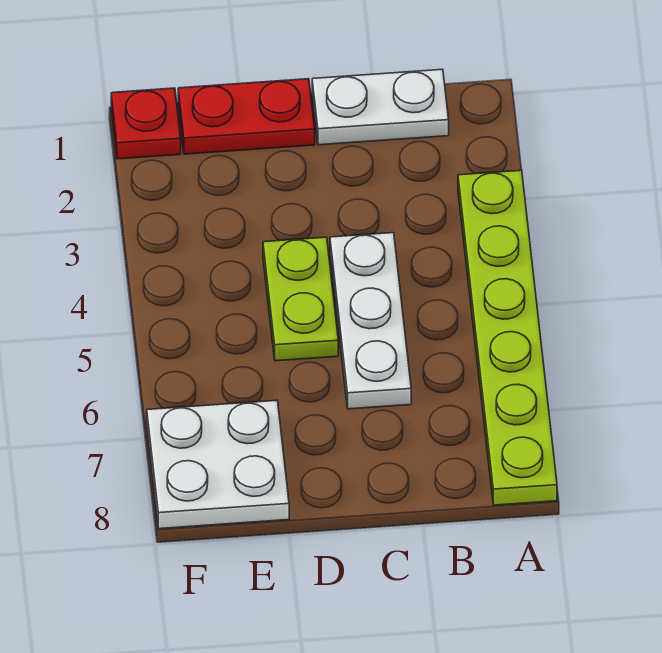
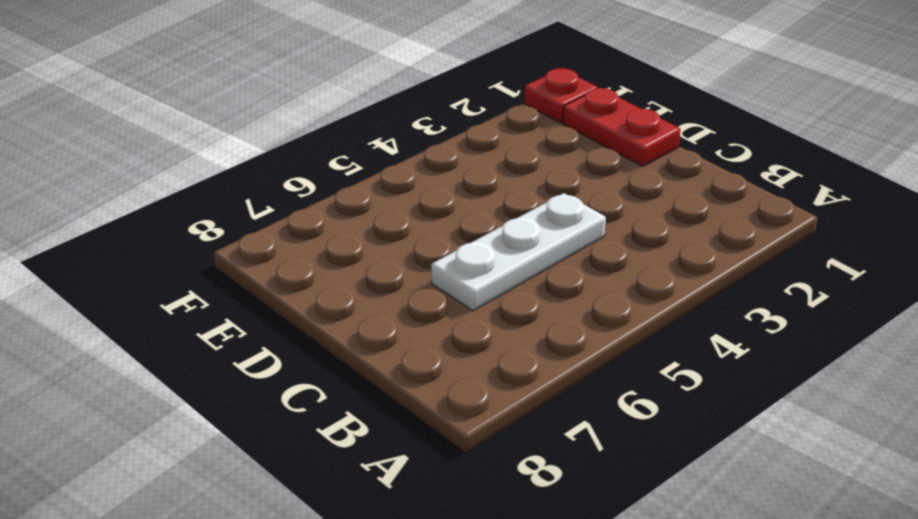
none -> lime plate A3:A8 level 1
none -> white plate B1:C1 level 1

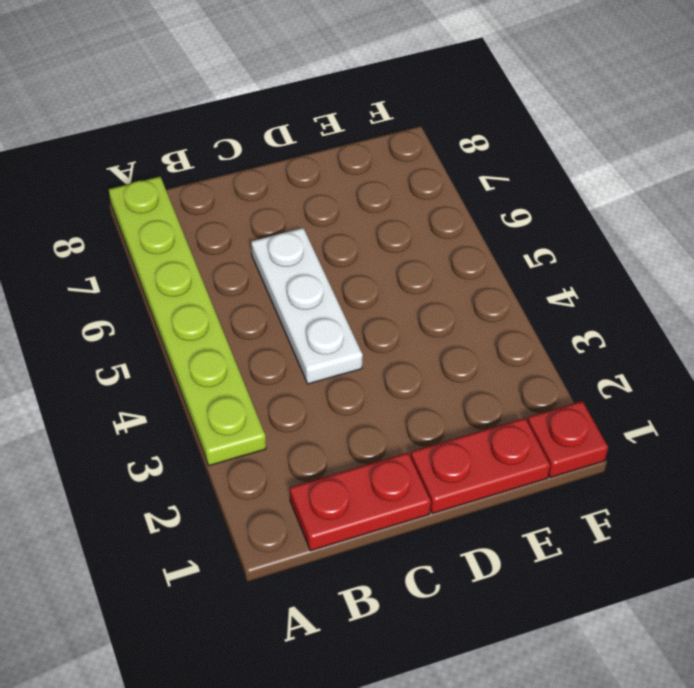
red plate B1:C1 level 1 -> white plate B1:C1 level 1
none -> lime plate D4:D5 level 1
none -> white plate E7:F8 level 1

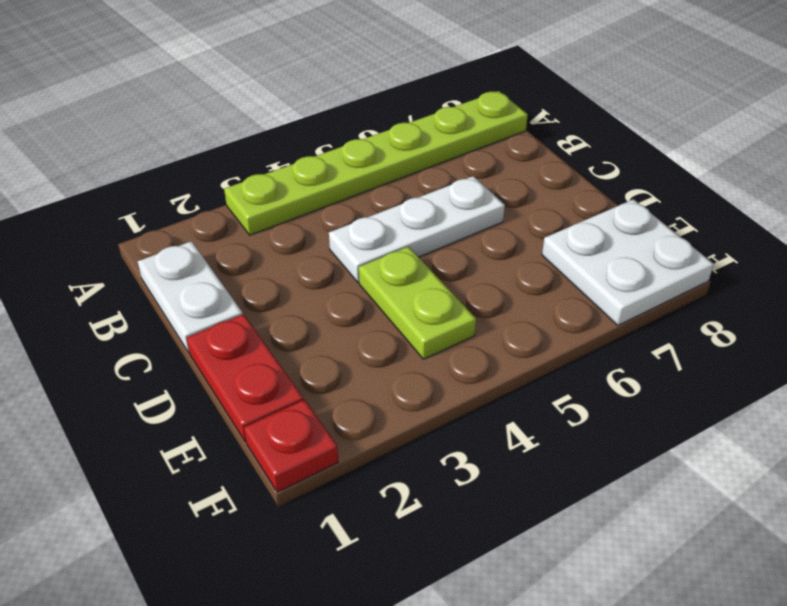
lime plate D4:E4 level 1 -> lime plate D4:D5 level 1

